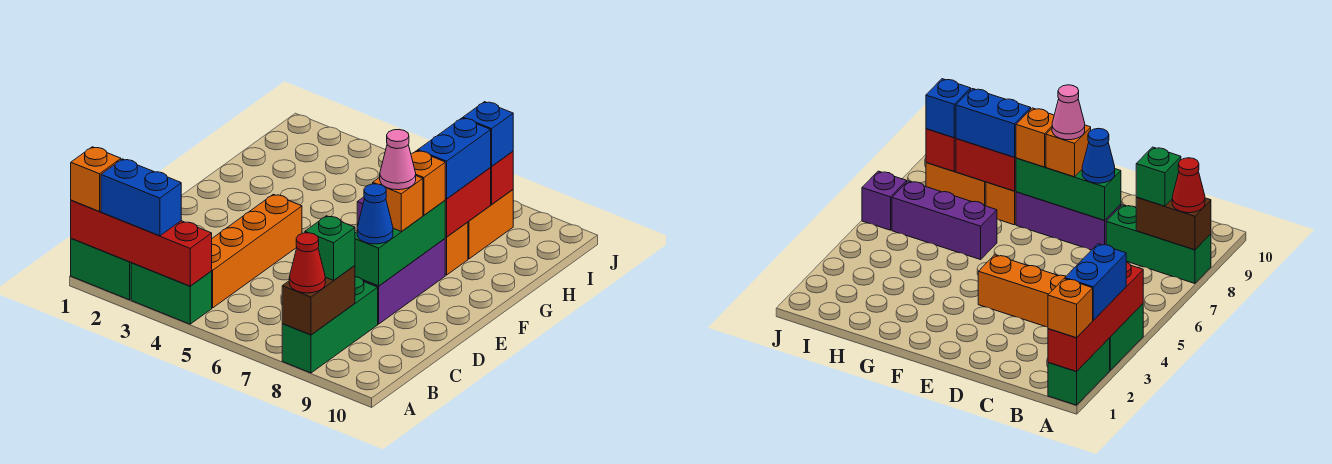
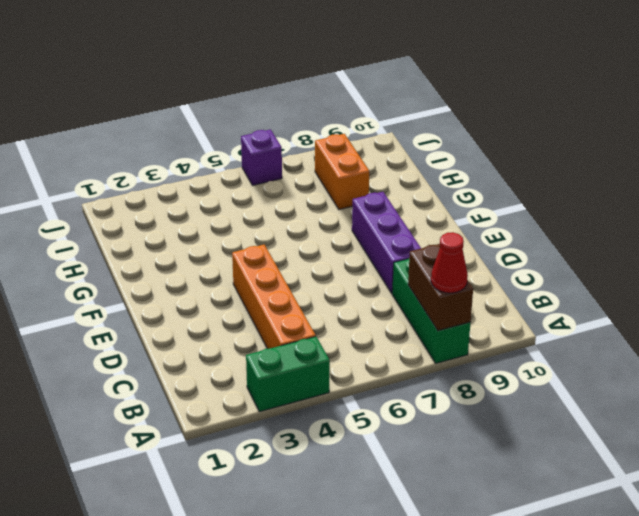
none -> green brick A1:A2 level 1
none -> purple brick G6:I6 level 1
none -> orange brick G8 level 1

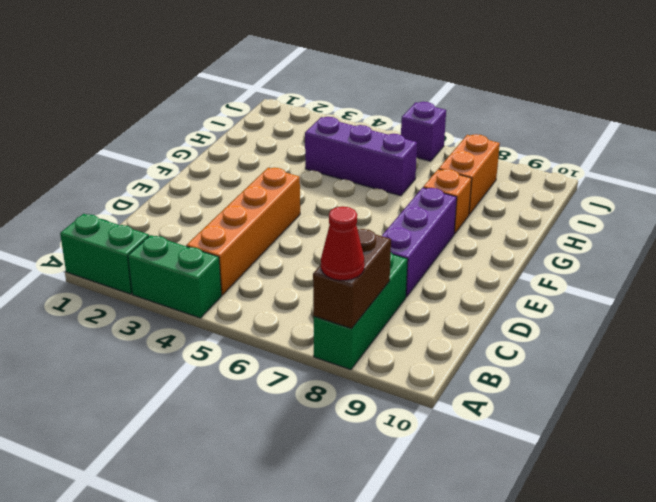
purple brick H4:H6 level 1 -> purple brick G6:I6 level 1
none -> red brick A1:A4 level 2
none -> green brick D8:F8 level 2
none -> red brick G8:H8 level 2

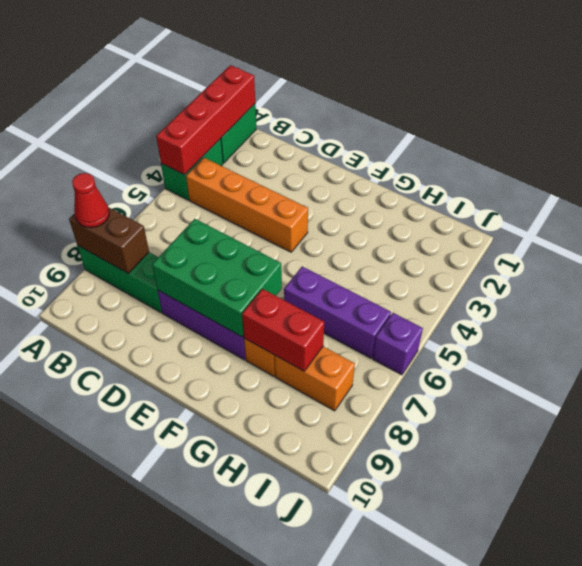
green brick D7:F8 level 2 -> green brick D8:F8 level 2
none -> red brick I8 level 2
none -> orange brick A1 level 3
none -> blue brick A2:A3 level 3

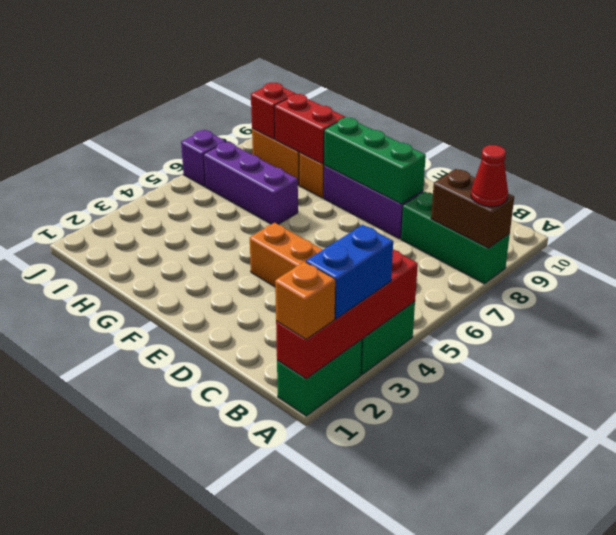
none -> green brick B8 level 3
none -> blue cone D8 level 3
none -> orange brick E8 level 3

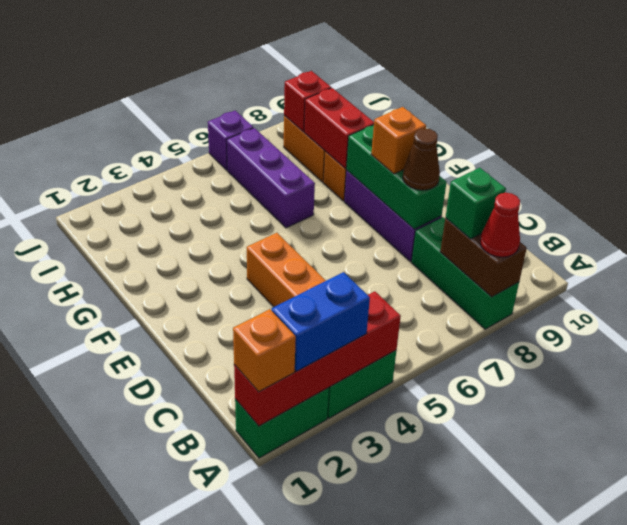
brown cone D8 level 3 -> blue cone D8 level 3
none -> orange brick F8 level 3
none -> blue brick G8:H8 level 3
none -> blue brick I8 level 3

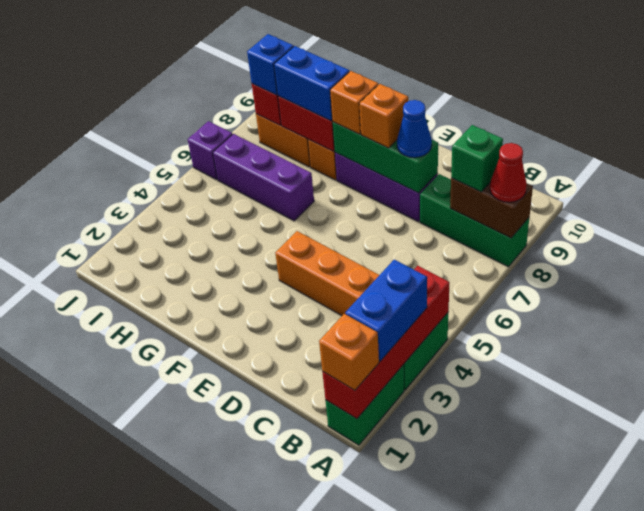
none -> pink cone E8 level 4

